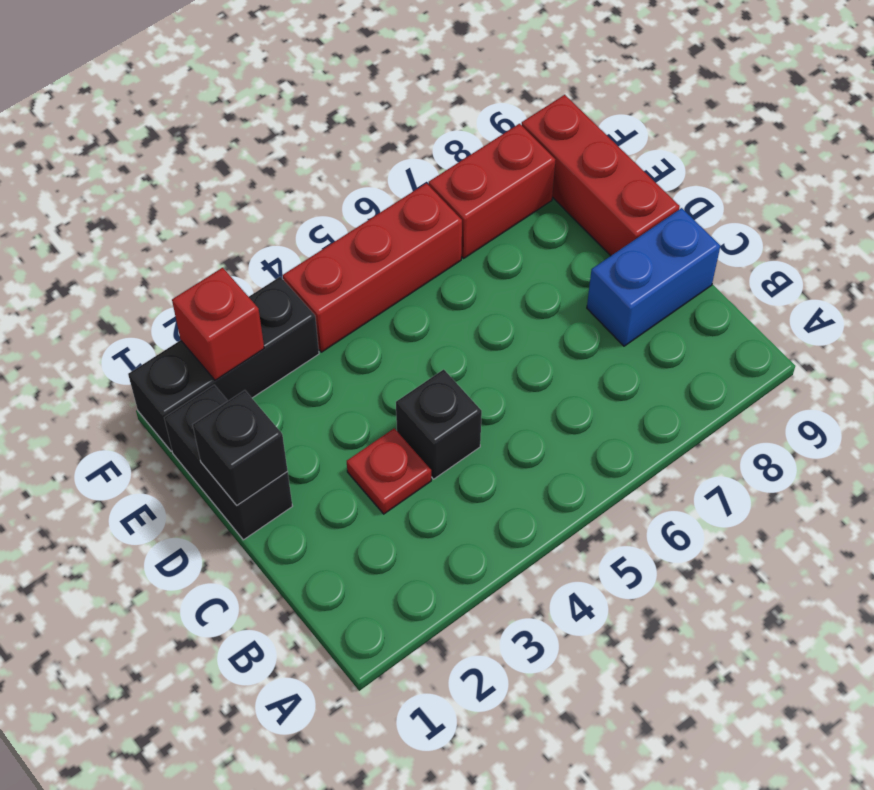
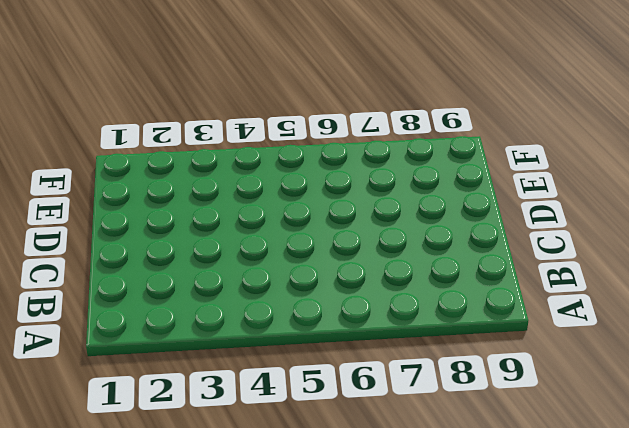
none -> red plate C3 level 1
none -> black brick C4 level 1

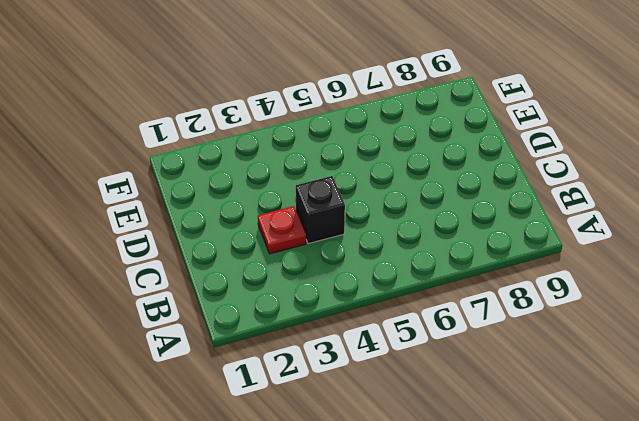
none -> blue brick C8:C9 level 1
none -> black brick D1:E1 level 1

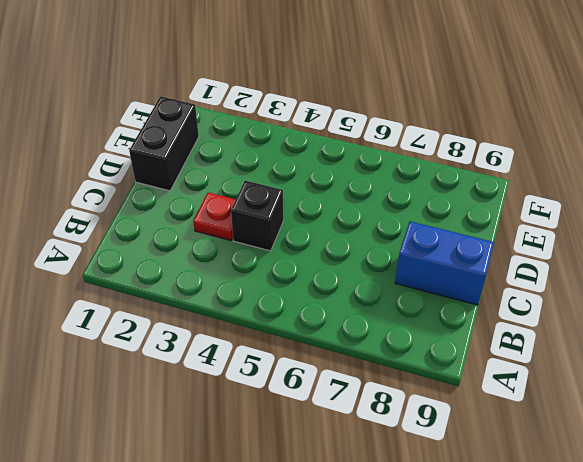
none -> red brick D9:F9 level 1
none -> black brick F1:F3 level 1

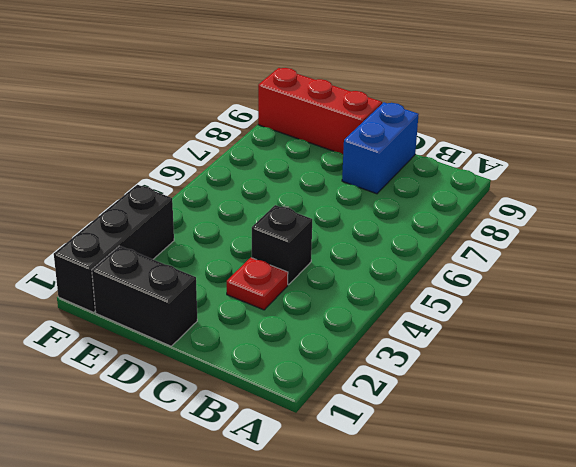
none -> red brick F4:F6 level 1
none -> red brick F7:F8 level 1

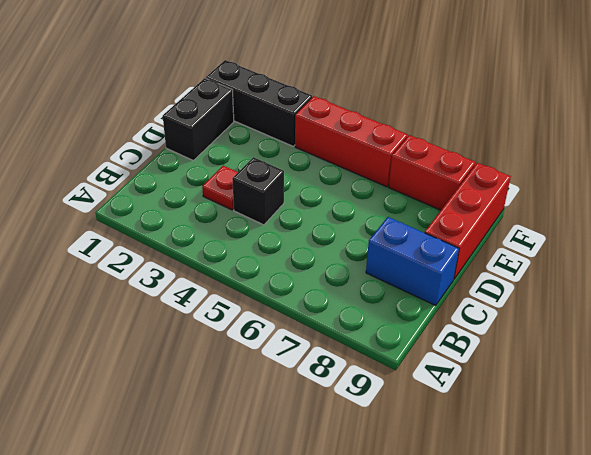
none -> black brick D1 level 2
none -> red brick F2 level 2

